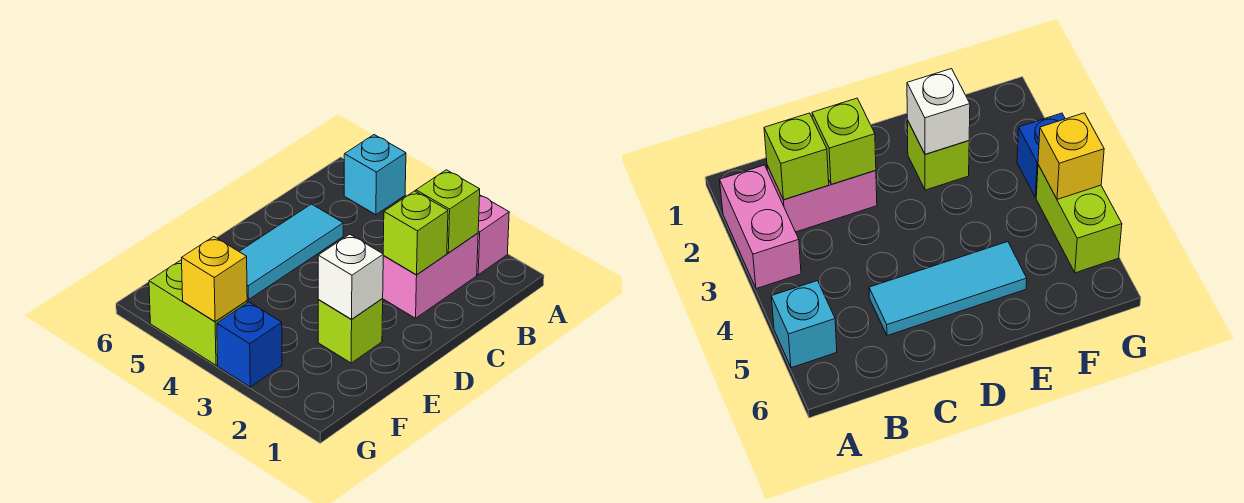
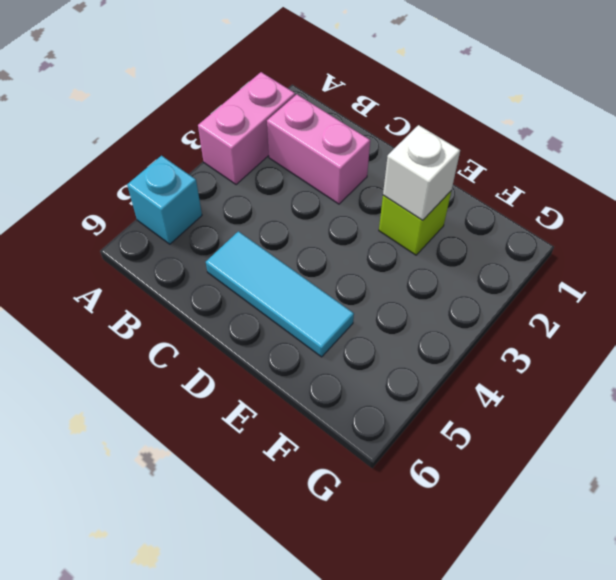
none -> blue brick G3 level 1
none -> lime brick G4:G5 level 1

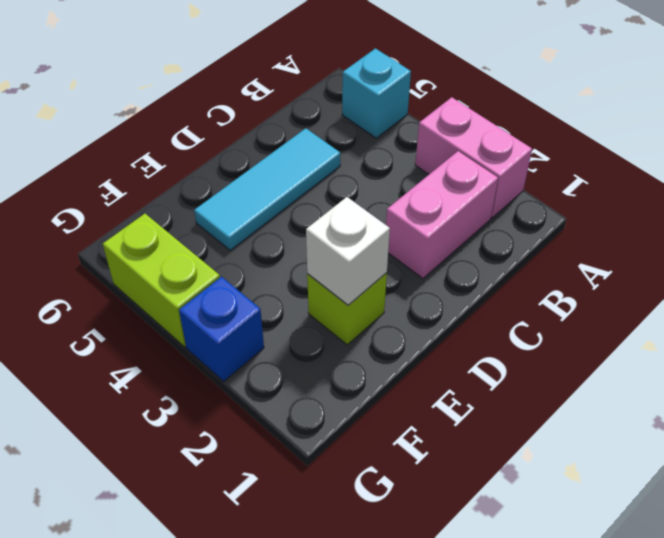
none -> lime brick B2 level 2
none -> lime brick C2 level 2

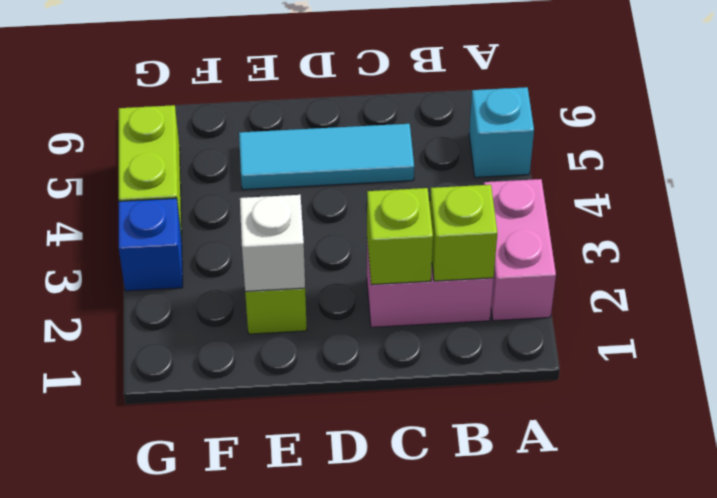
none -> yellow brick G4 level 2

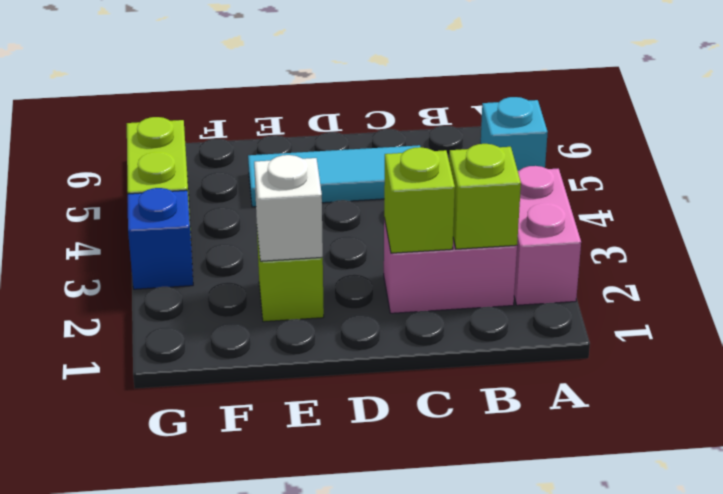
none -> yellow brick G4 level 2

